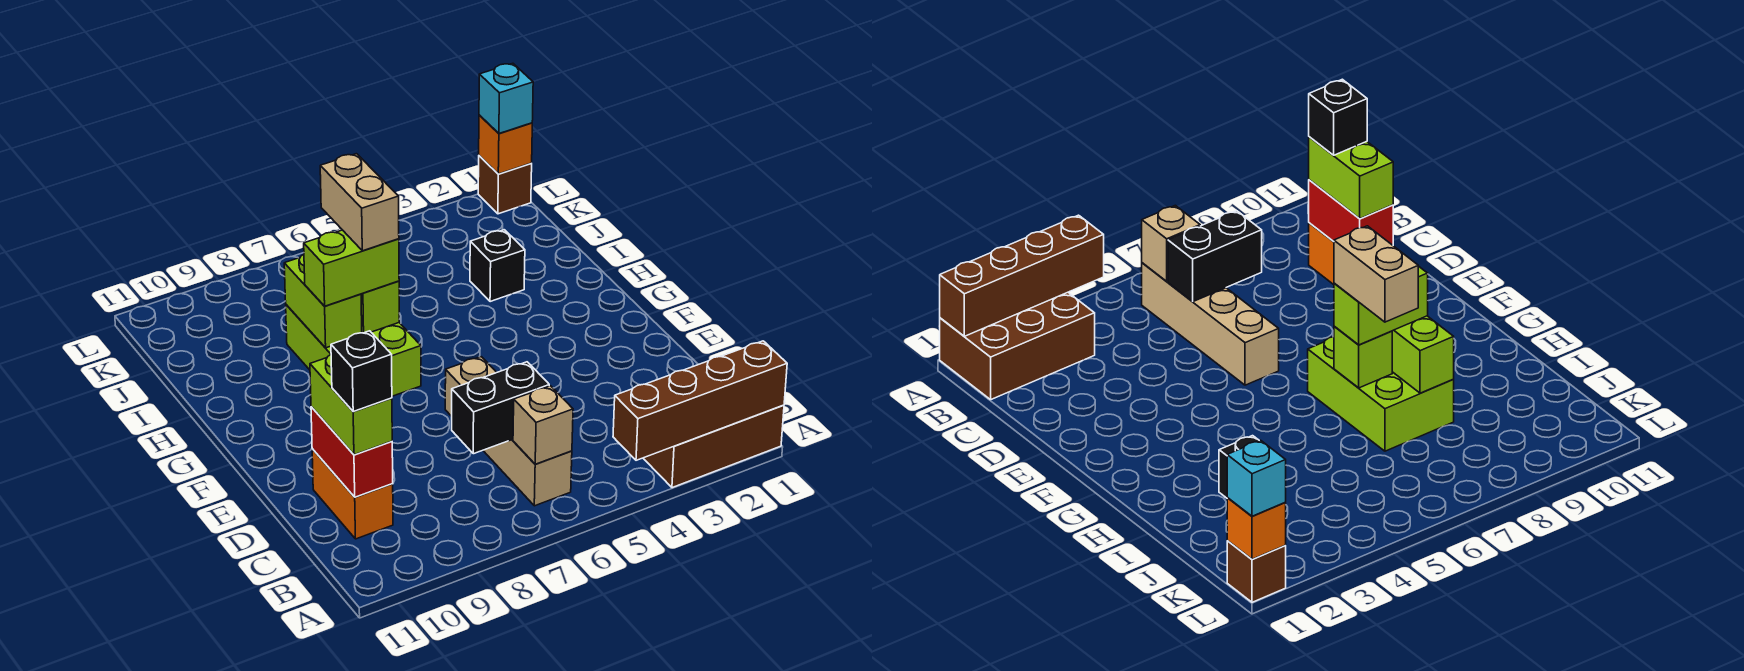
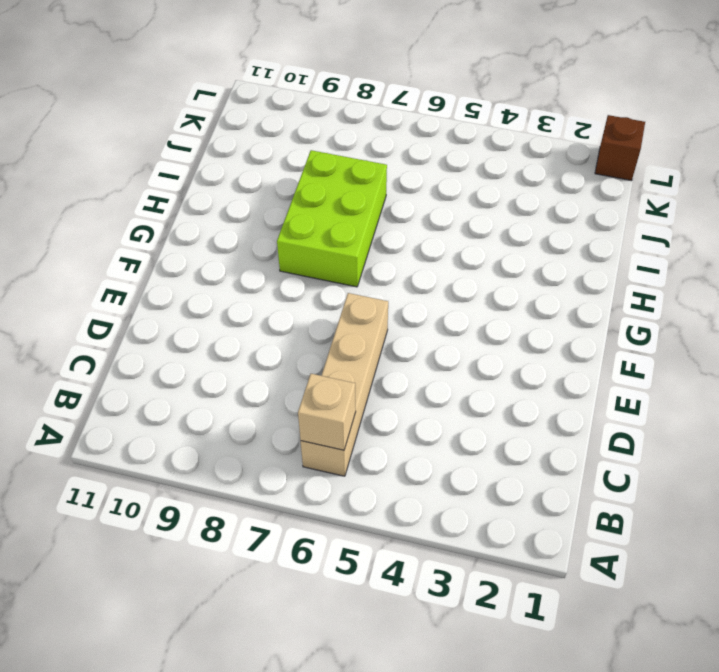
none -> brown brick A1:B3 level 1
none -> orange brick C10:D10 level 1
none -> black brick I3 level 1

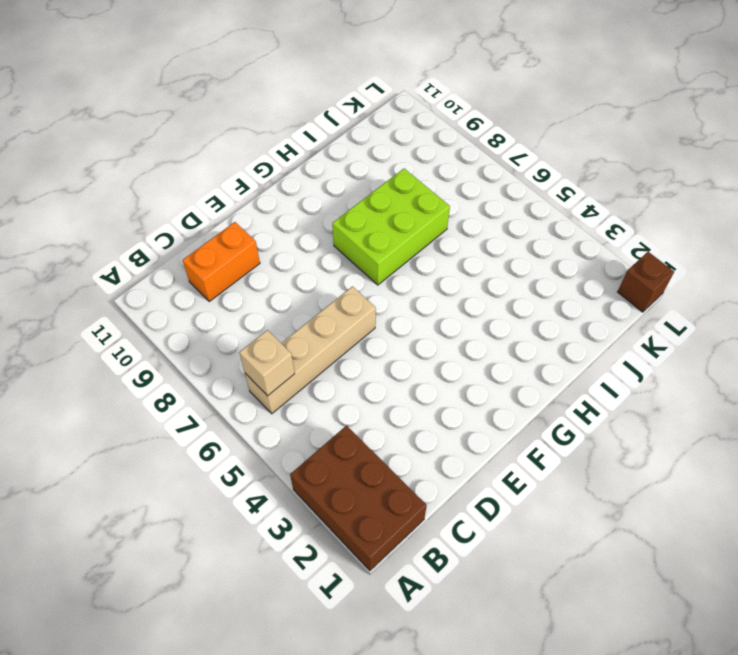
none -> black brick I3 level 1
none -> brown brick A1:A4 level 2
none -> black brick C6:C7 level 2

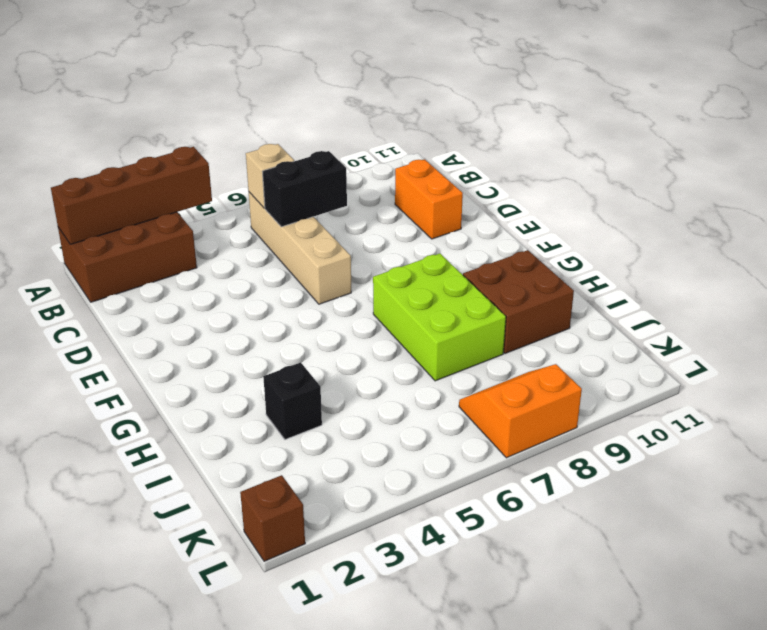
brown brick H9:I10 level 1 -> none
orange slope K7:L8 level 1 top L -> none
none -> red brick C10:D10 level 2
none -> lime brick H7 level 2
none -> lime brick H8:I8 level 2

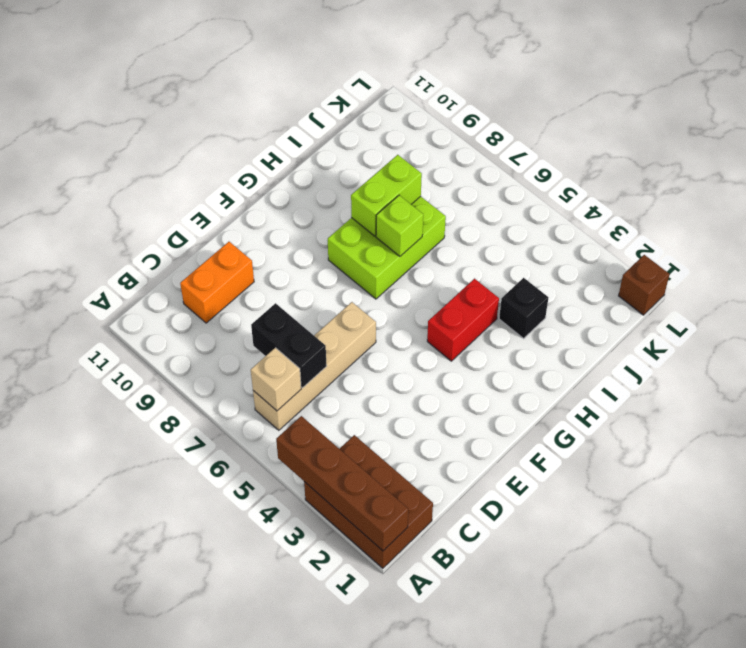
red brick G4:H4 level 1 -> red brick C10:D10 level 2
none -> orange brick L1 level 2
none -> lime brick C10:D10 level 3
none -> lime brick H7:H8 level 3

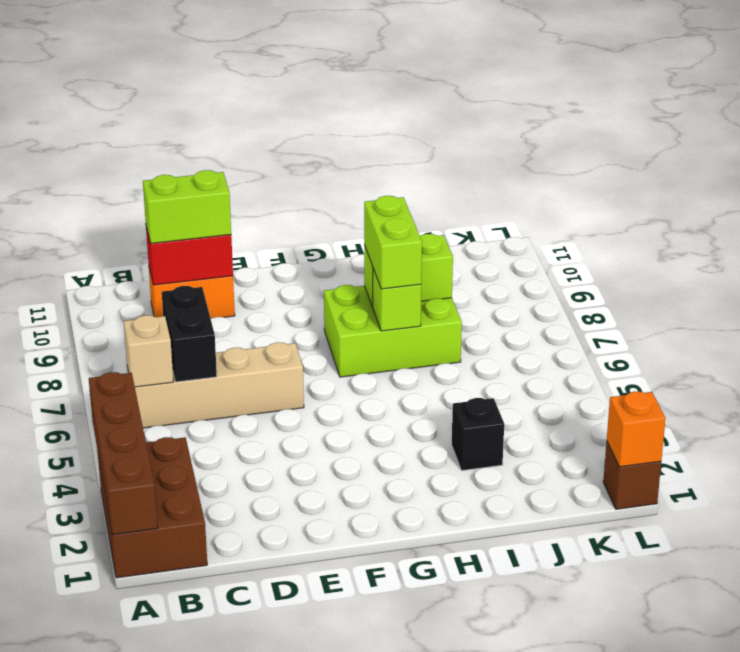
none -> cyan brick L1 level 3
none -> black brick C10 level 4
none -> tan brick H7:I7 level 4

